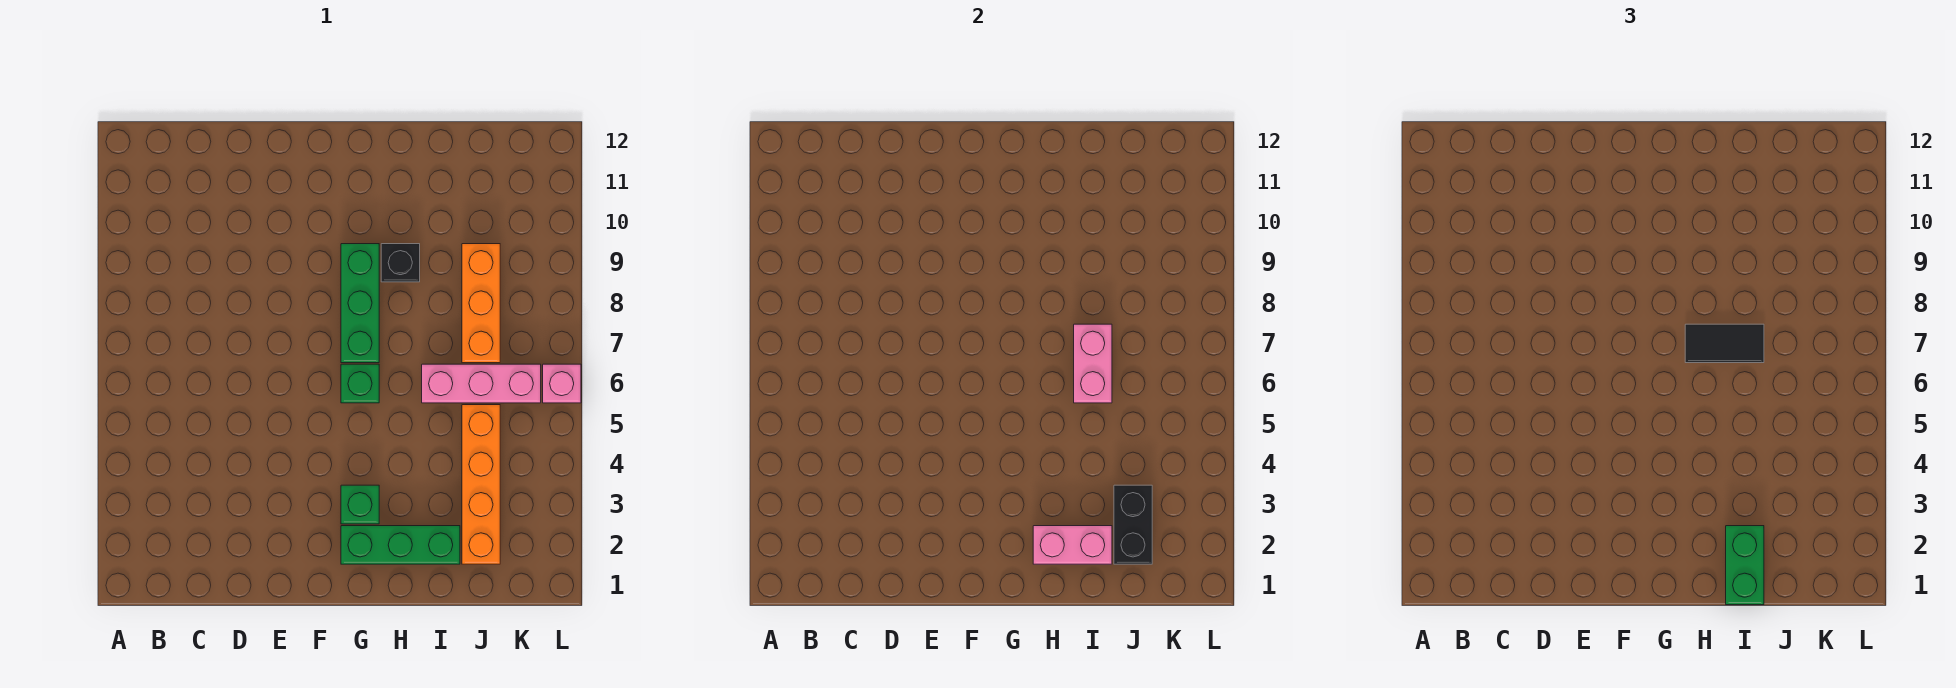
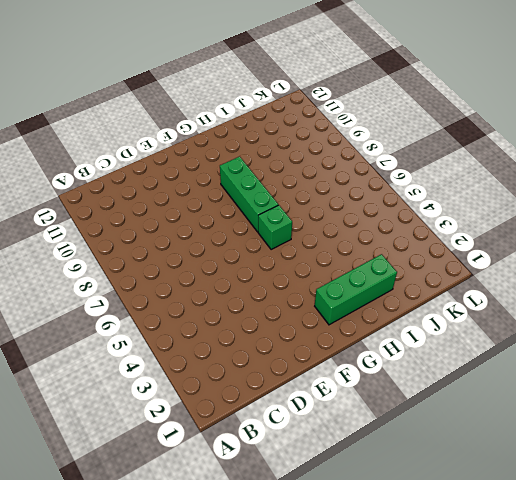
none -> green brick G3 level 1
none -> black brick H9 level 1
none -> pink brick I6:K6 level 1

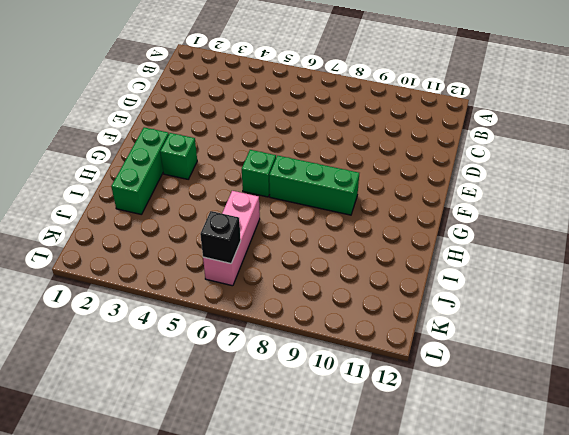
black brick K6 level 2 -> black brick H9 level 1
none -> orange brick J2:J5 level 1
none -> orange brick J7:J9 level 1
none -> pink brick L6 level 1

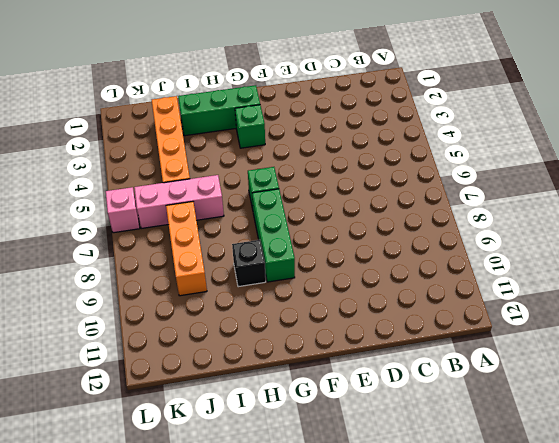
none -> pink brick H2:I2 level 2
none -> pink brick I6:I7 level 2
none -> black brick J2:J3 level 2

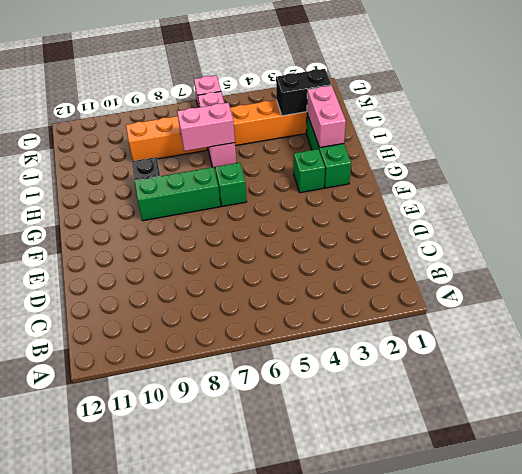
none -> black tile H7:I7 level 3
none -> green brick I1:I2 level 3

